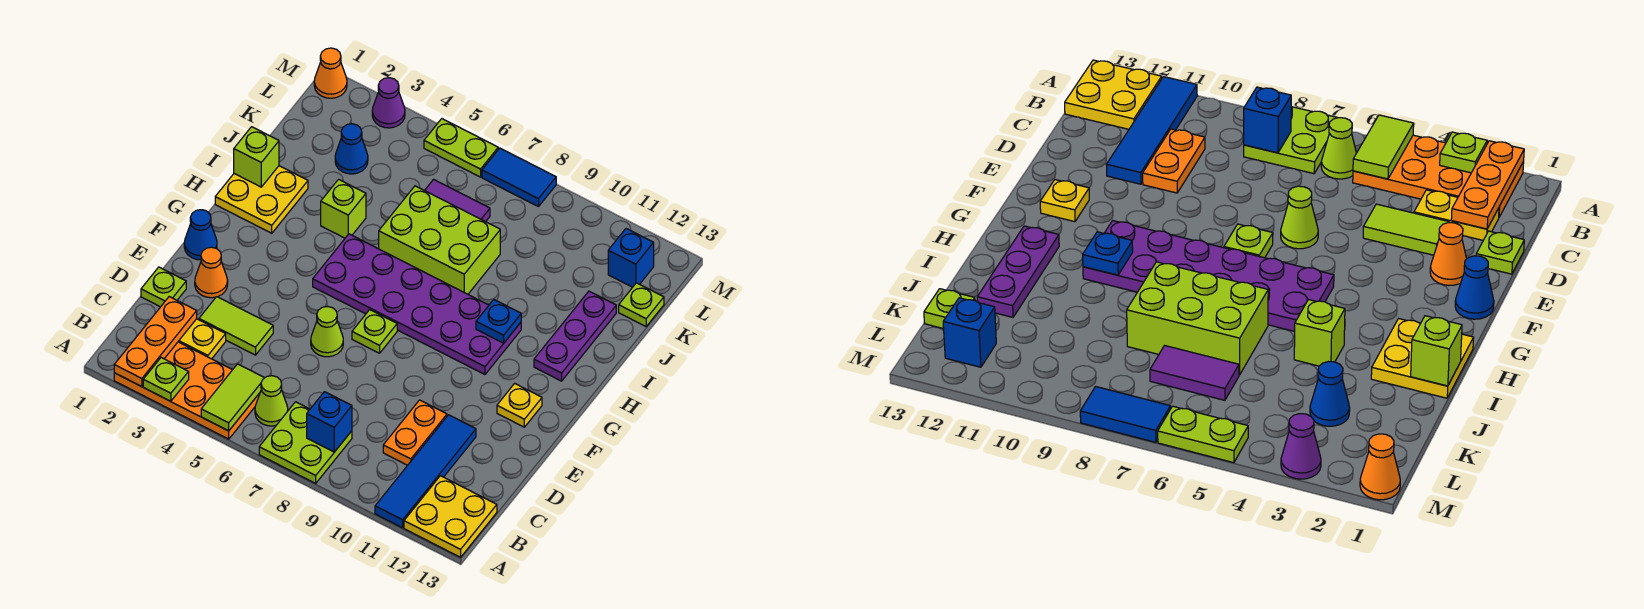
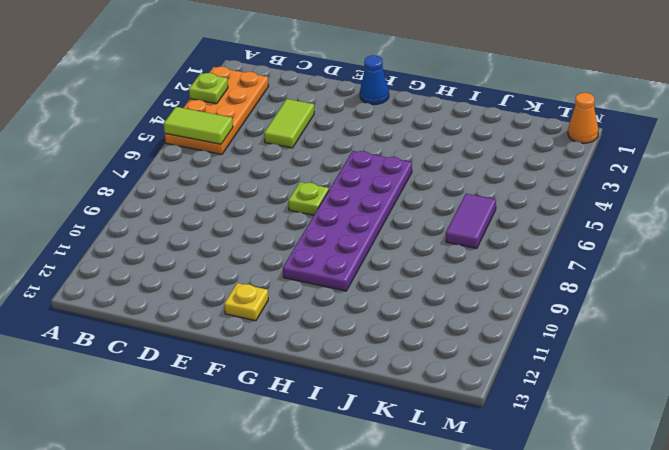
none -> lime plate A7:B8 level 1
none -> blue tile A11:D11 level 1
none -> yellow plate A12:B13 level 1
none -> lime cone B6 level 1

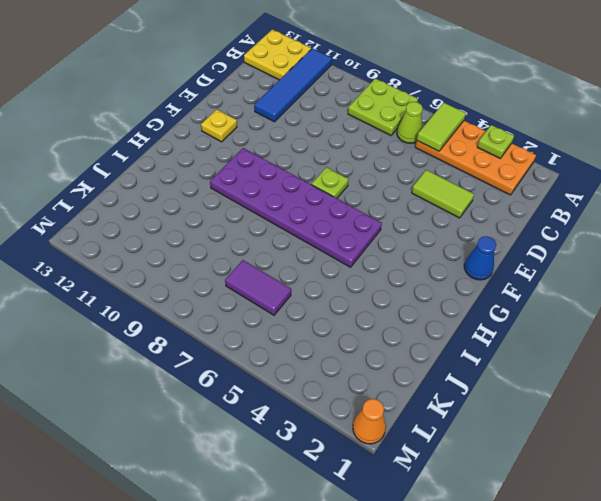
none -> yellow plate C2:C3 level 1
none -> orange plate C10:D10 level 1
none -> lime plate D1 level 1
none -> orange cone E2 level 1

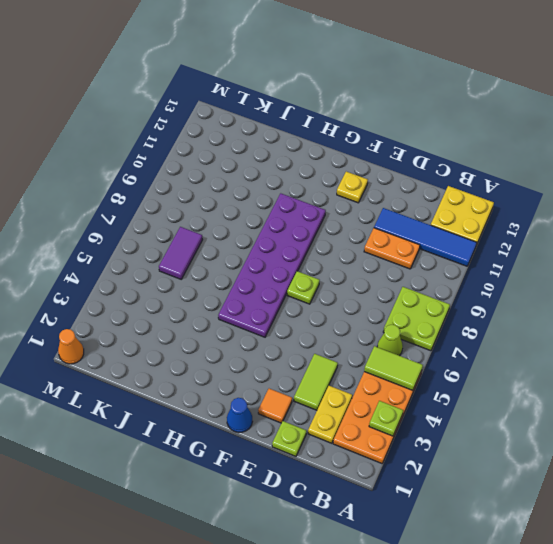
orange tile E2 level 1 -> orange cone E2 level 1
none -> lime cone E6 level 1
none -> yellow plate H1:I2 level 1
none -> purple plate H12:J12 level 1
none -> lime brick I4 level 1

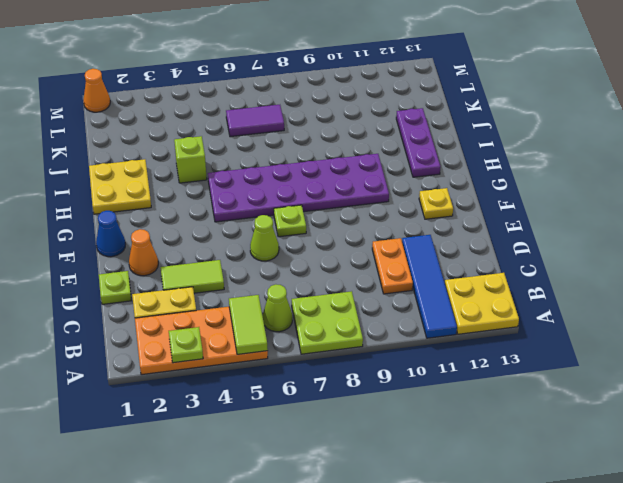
none -> lime brick I6:J8 level 1
none -> blue cone K3 level 1
none -> lime plate K13 level 1
none -> blue brick L12 level 1

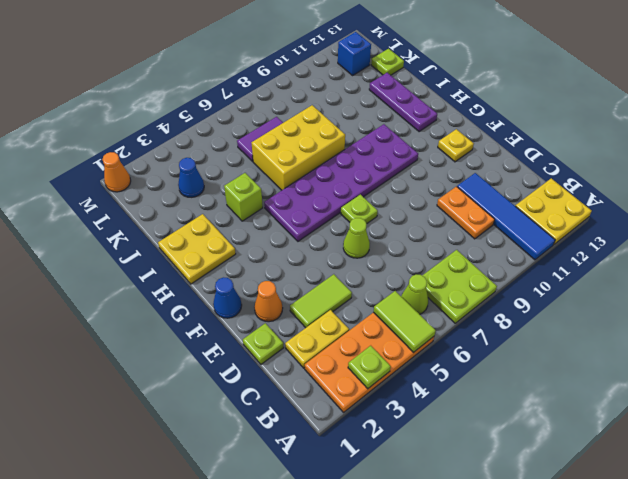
yellow brick I6:J8 level 1 -> lime brick I6:J8 level 1
none -> purple cone M3 level 1
none -> lime plate M5:M6 level 1
none -> blue tile M7:M8 level 1
none -> orange plate A2:C2 level 2

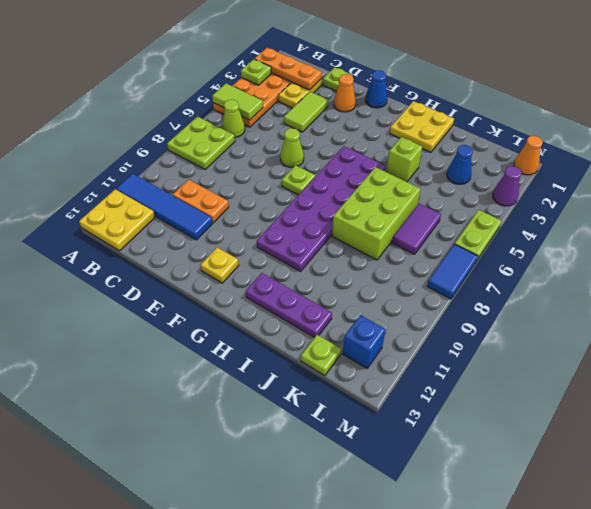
none -> blue brick B8 level 2
none -> blue plate H10 level 2
none -> lime brick I1 level 2

